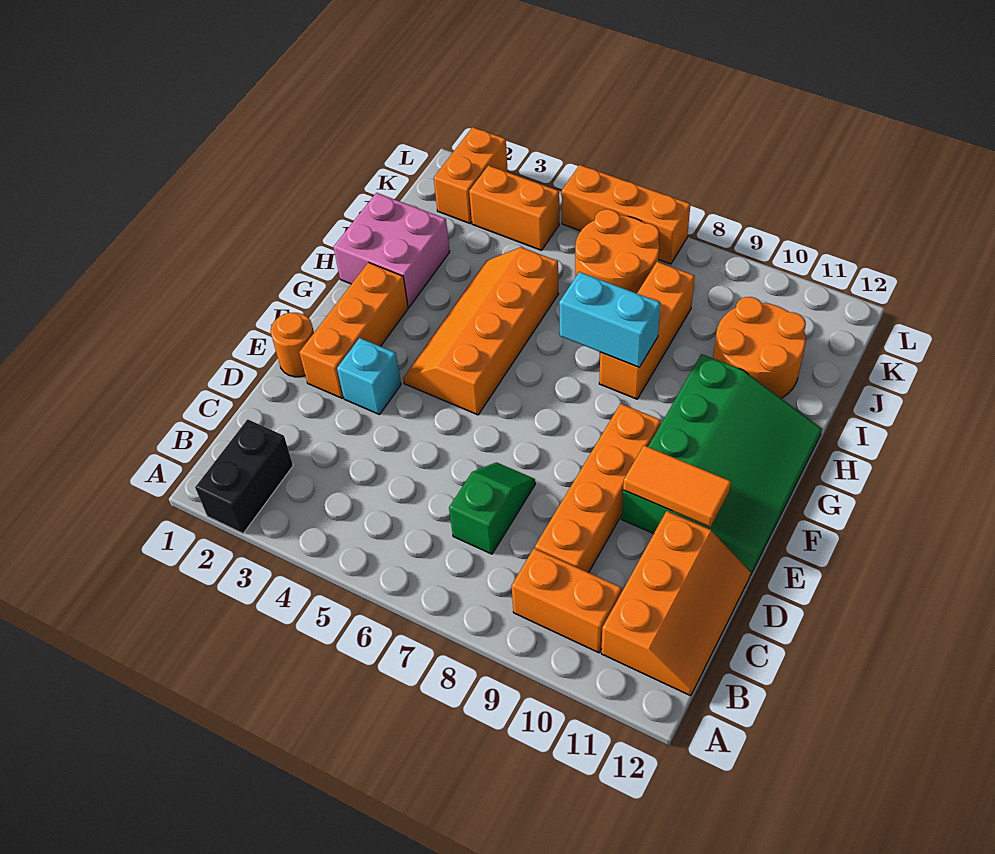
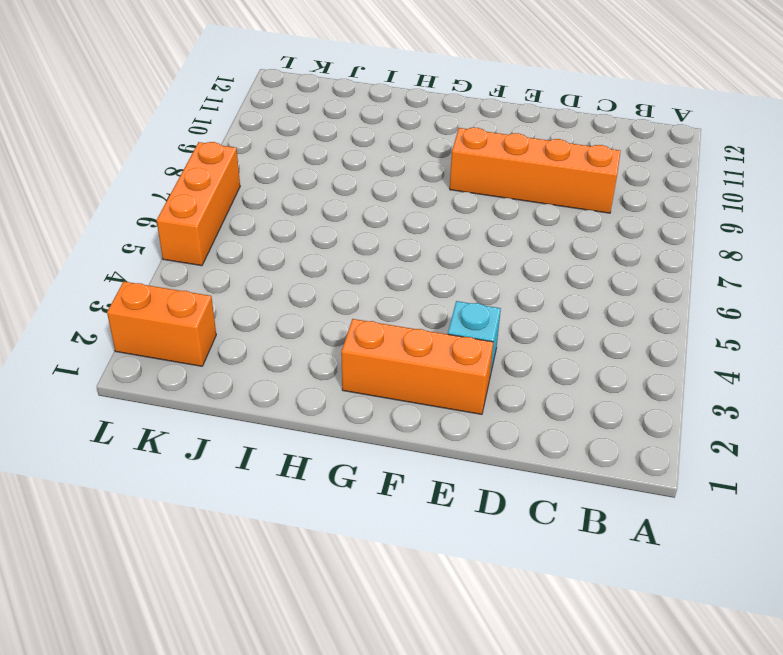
none -> black brick A2:B2 level 1
none -> orange brick B9:B10 level 1
none -> orange slope B11:D12 level 1 top 11

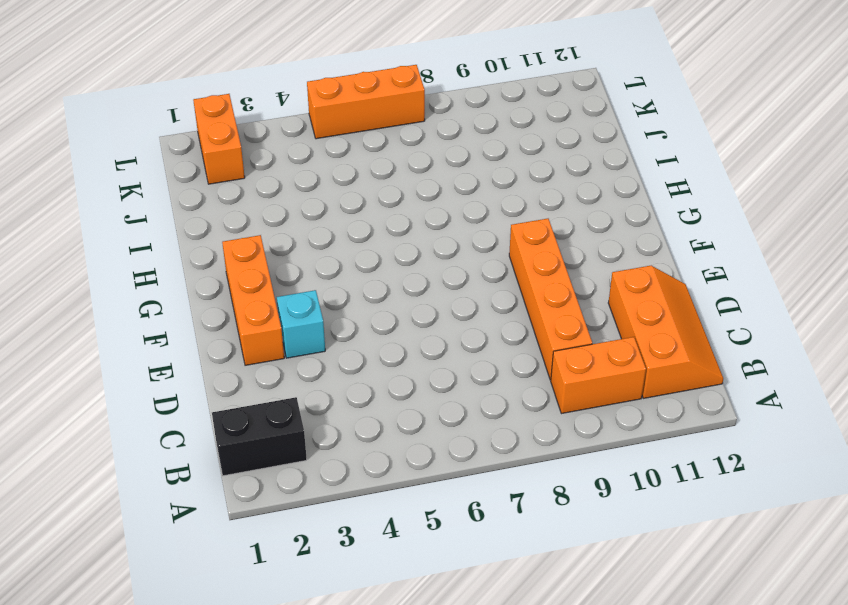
black brick B1:B2 level 1 -> black brick A2:B2 level 1
none -> green slope C7:D7 level 1 top C
none -> orange round brick E1 level 1
none -> green slope E10:H12 level 1 top 10

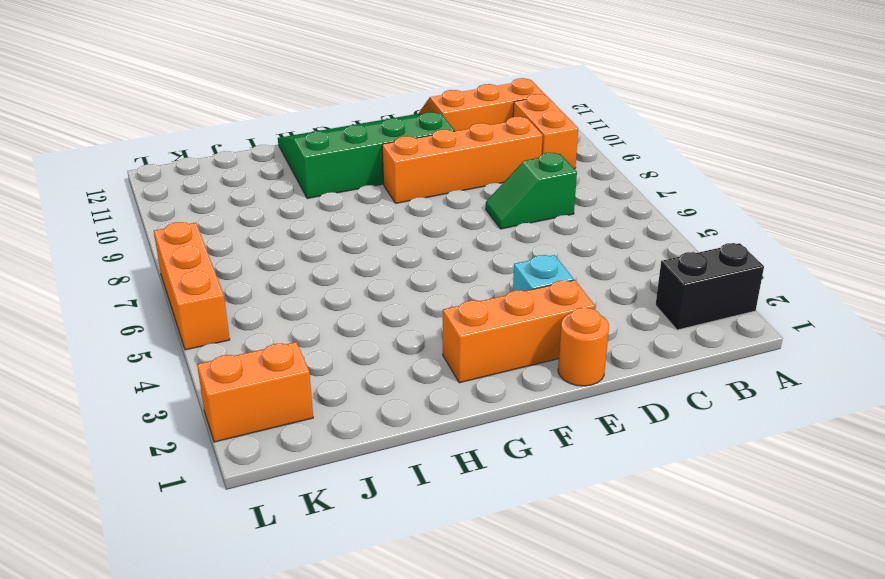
none -> orange slope F4:I5 level 1 top 5
none -> pink brick H1:I2 level 1
none -> orange brick H8:J8 level 1

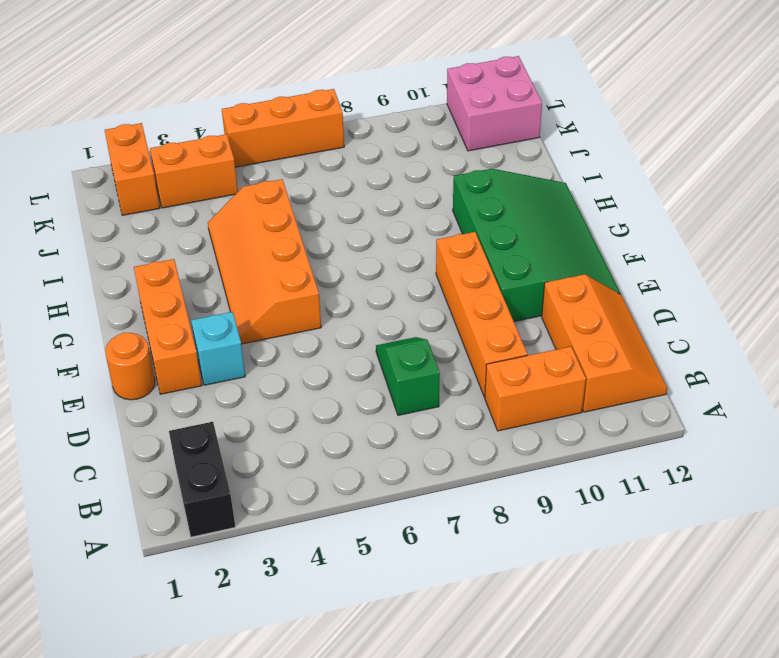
pink brick K11:L12 level 1 -> pink brick H1:I2 level 1
none -> orange brick H8:J8 level 1
none -> orange round brick I10:J11 level 1
none -> orange round brick J6:K7 level 1

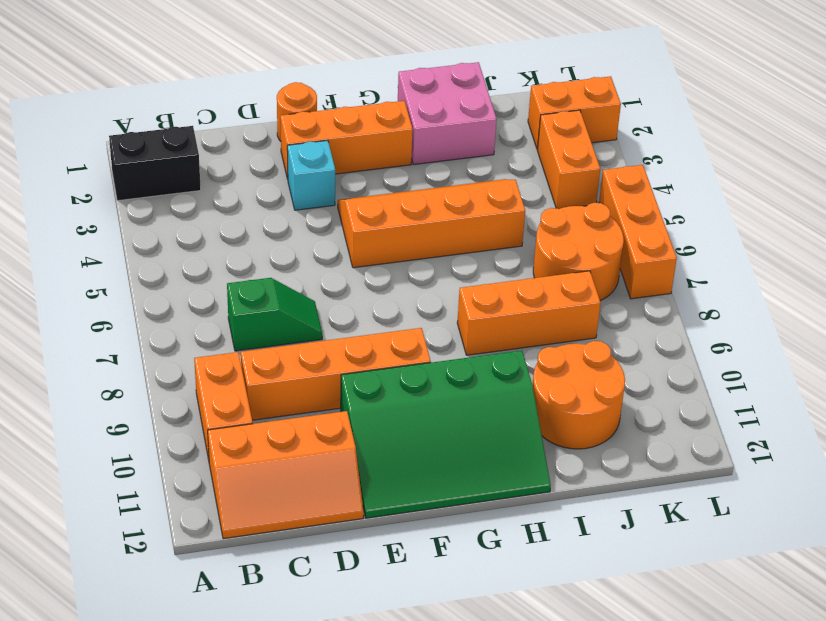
none -> orange tile E10:E11 level 2
none -> cyan brick H7:H8 level 2

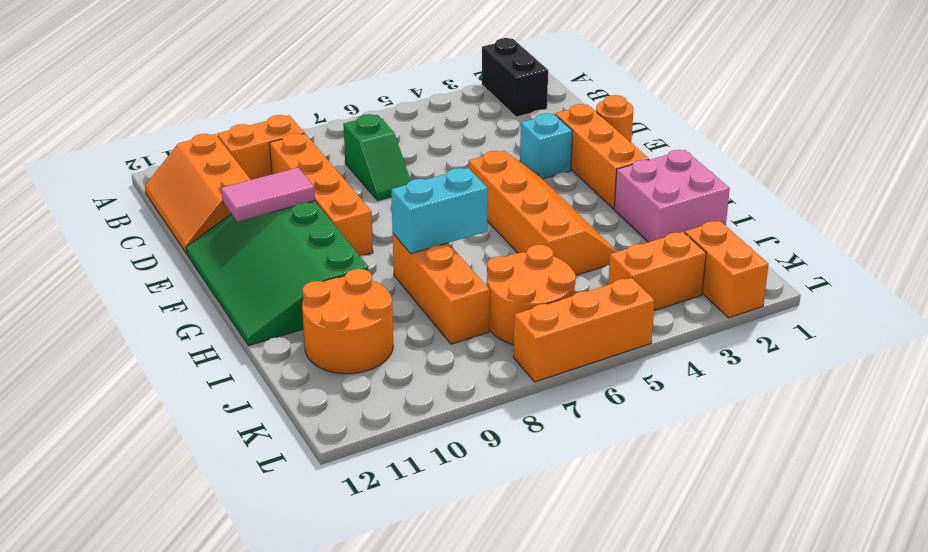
pink tile E10:E11 level 2 -> orange tile E10:E11 level 2

